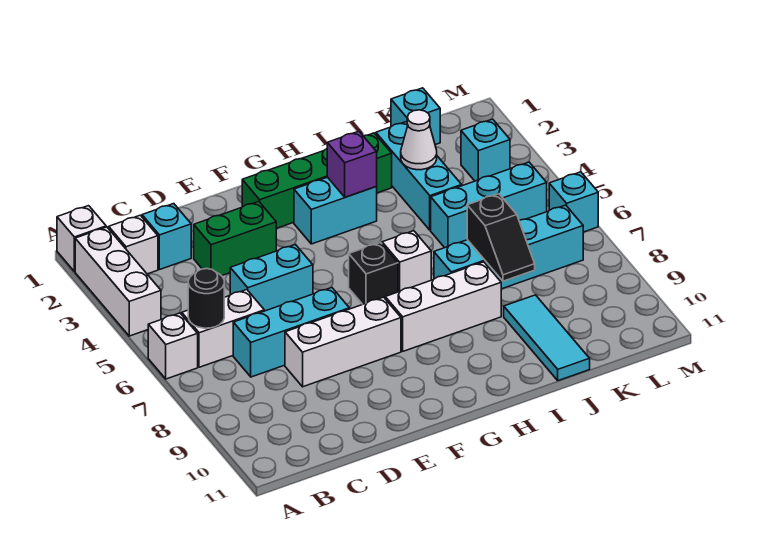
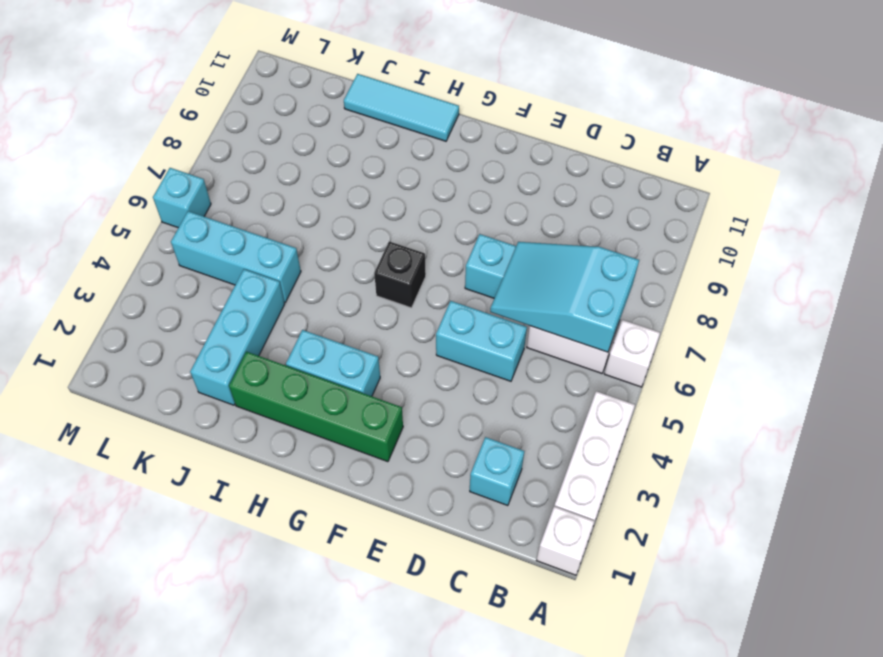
cyan slope B6:D7 level 2 top B -> black round brick B6 level 2
cyan tile H11:J11 level 1 -> cyan tile J9:J11 level 1
none -> white brick B2 level 1
none -> green brick D3:E3 level 1
none -> white brick D8:F8 level 1

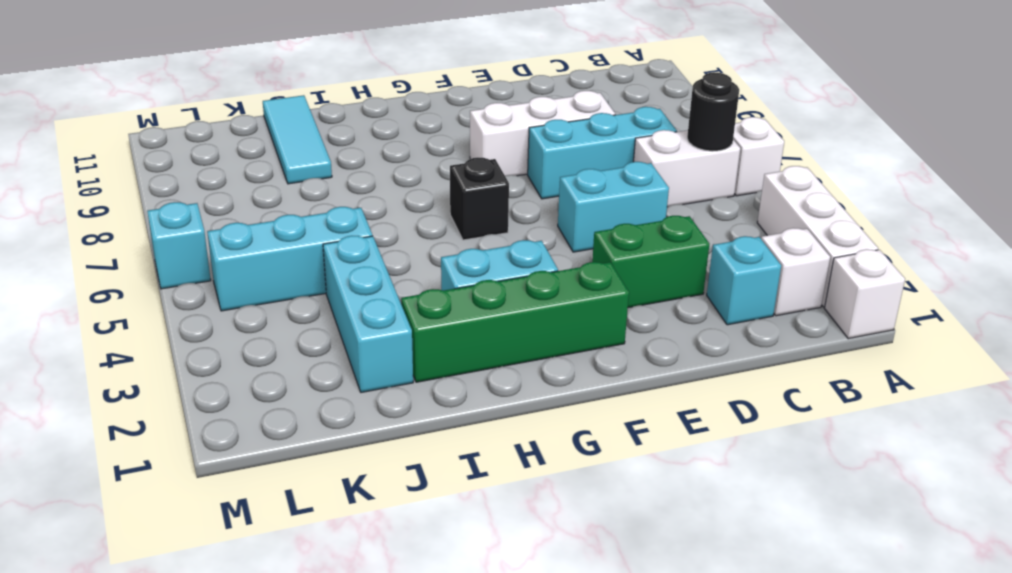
none -> white brick G8:I8 level 1
none -> white brick H6 level 1
none -> cyan brick I7:L7 level 1

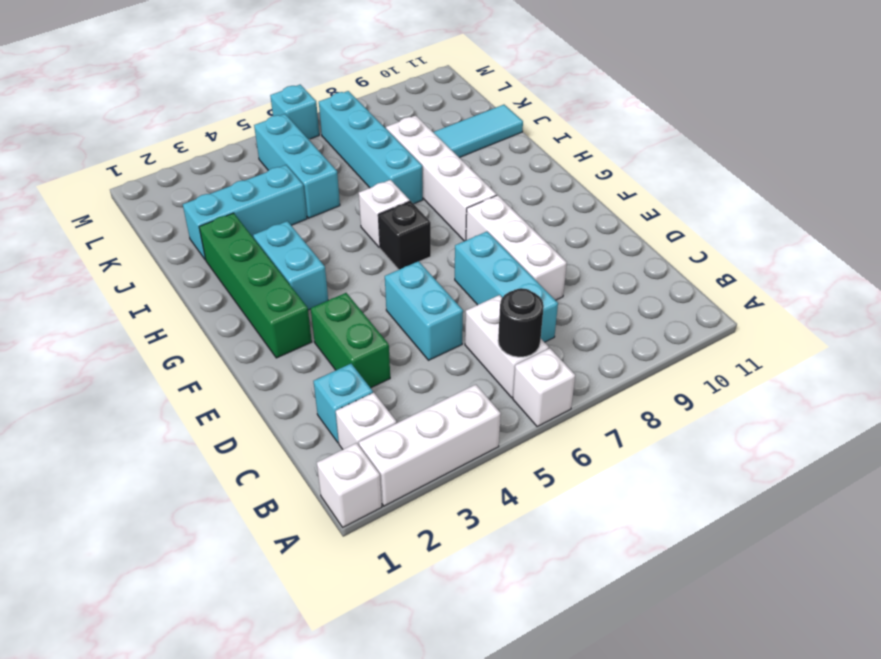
white brick G8:J8 level 1 -> white brick G8:I8 level 1
none -> cyan brick K1 level 1
none -> cyan brick L3 level 1
none -> purple brick H3 level 2

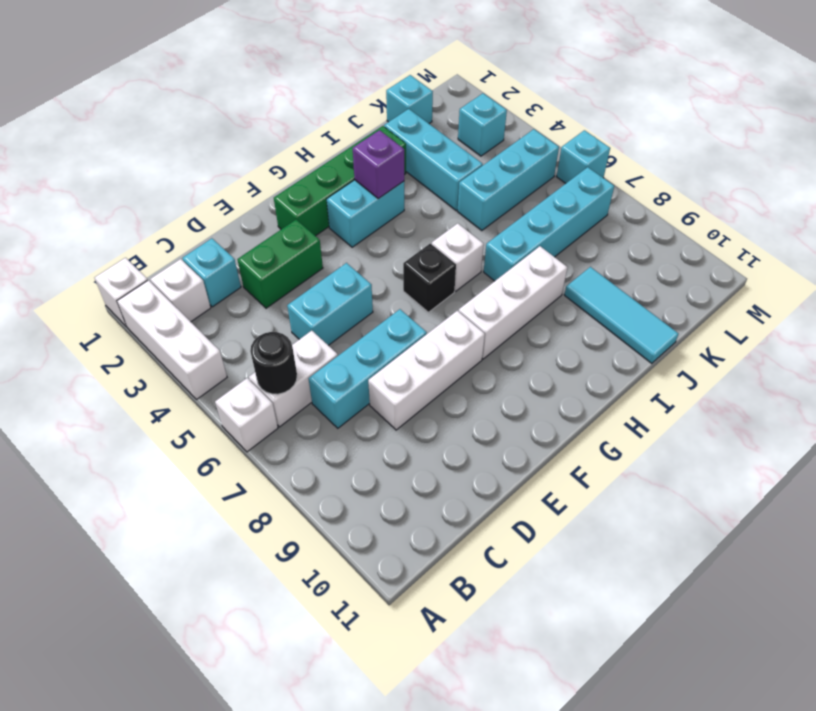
none -> white cone J3 level 2
none -> black slope J7:J8 level 2 top 7

